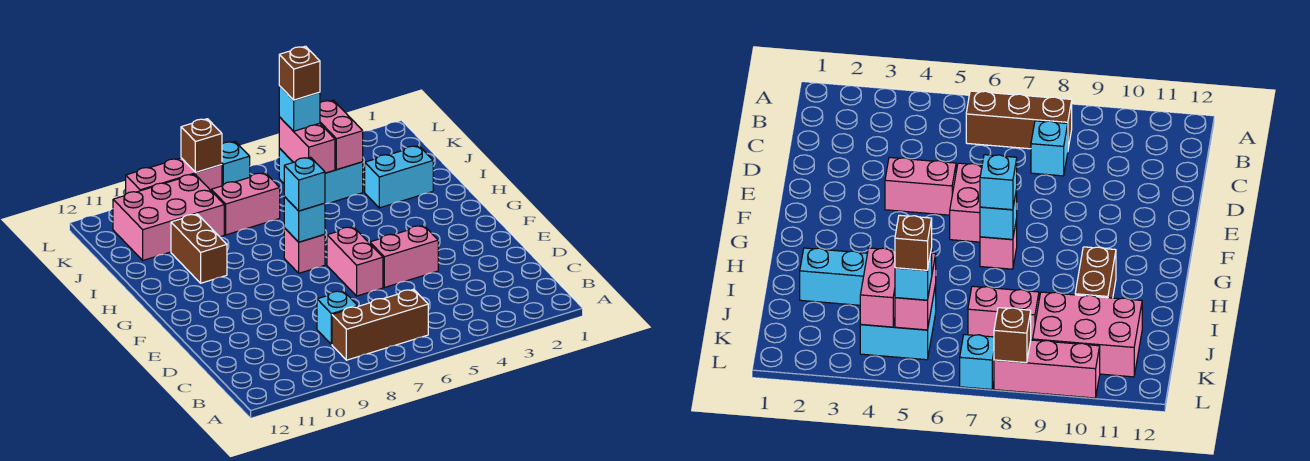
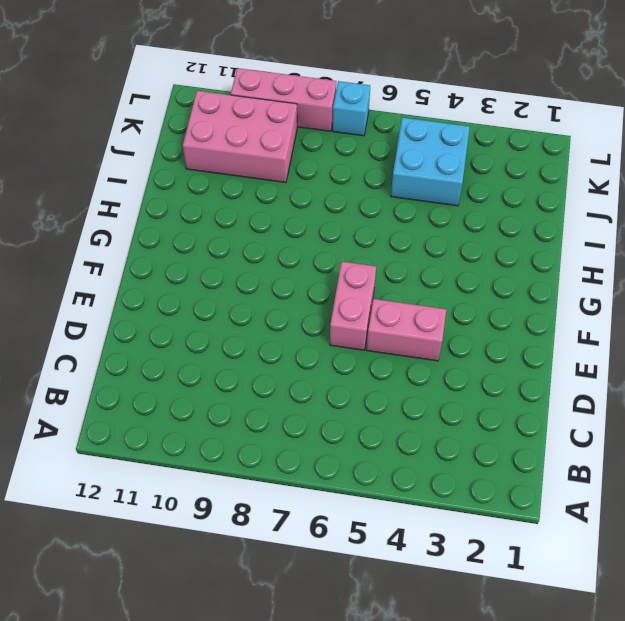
none -> brown brick B6:B8 level 1
none -> cyan brick C8 level 1
none -> pink brick G7 level 1

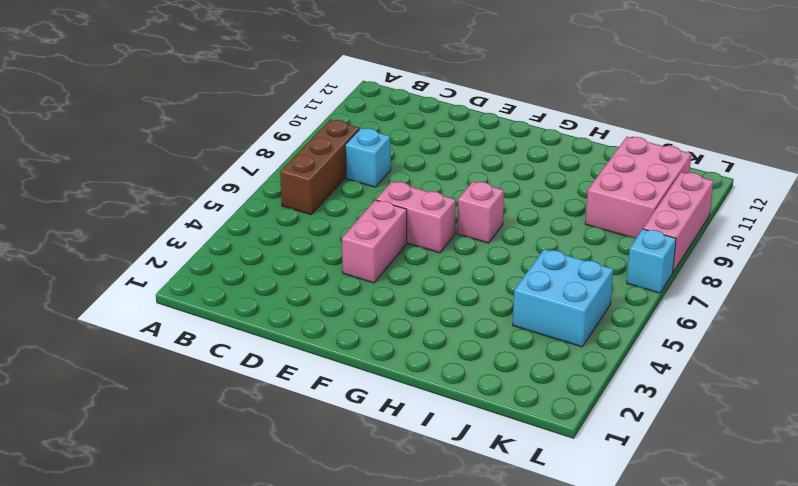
none -> brown brick H10:I10 level 1
none -> cyan brick I2:I3 level 1
none -> pink brick J7:J8 level 1

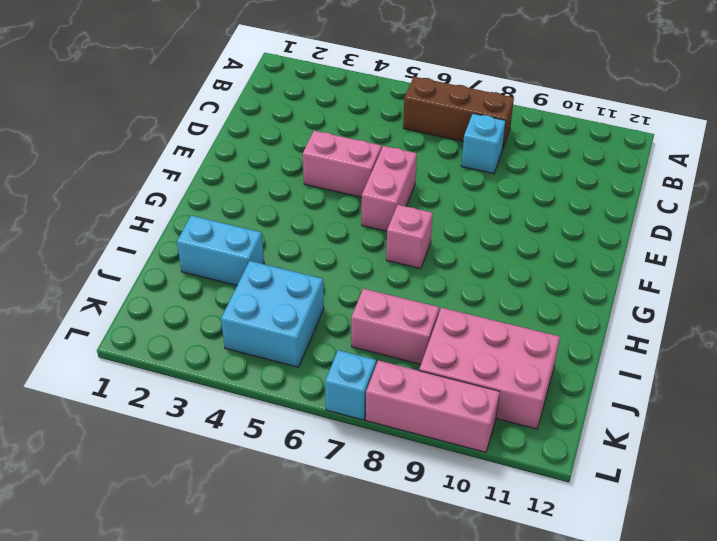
none -> brown brick H10:I10 level 1
none -> cyan brick G7 level 2
none -> pink brick J4:K4 level 2

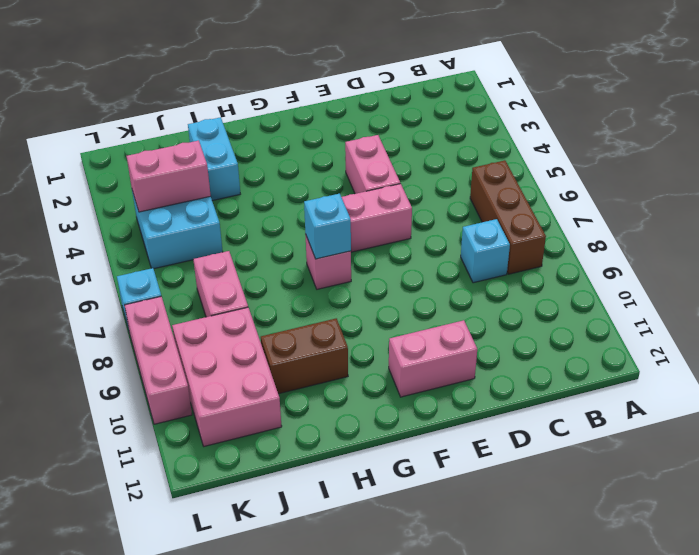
pink brick E11:F11 level 1 -> pink brick J5:K5 level 2
none -> brown brick L8 level 2
none -> cyan brick G7 level 3
none -> cyan brick K5 level 3

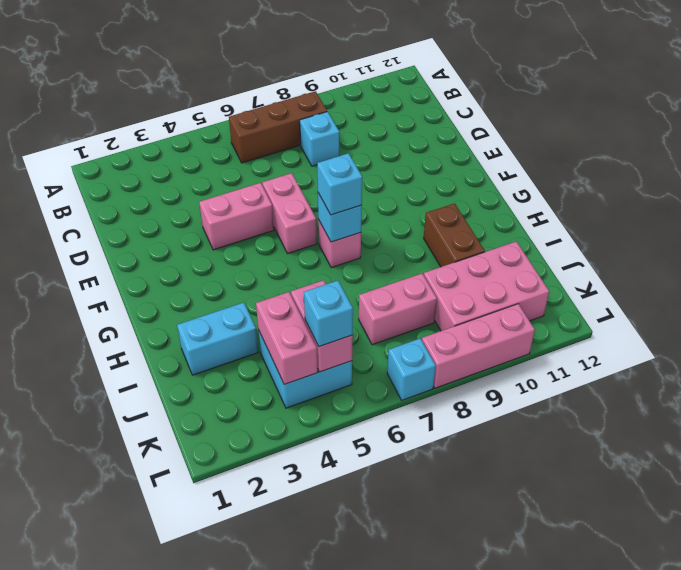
none -> brown brick L8 level 2
none -> brown brick K5 level 4

